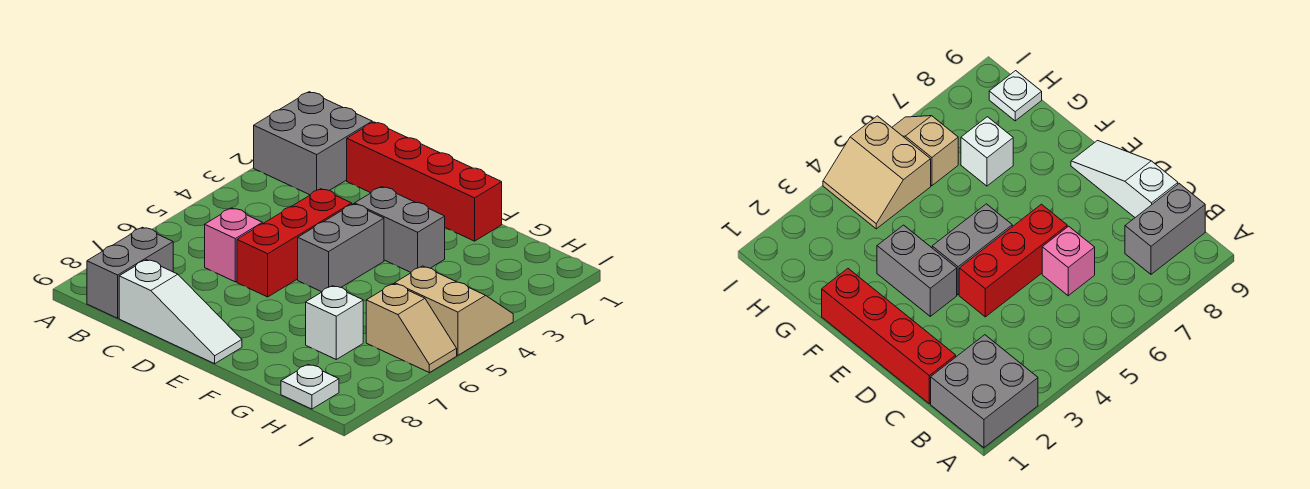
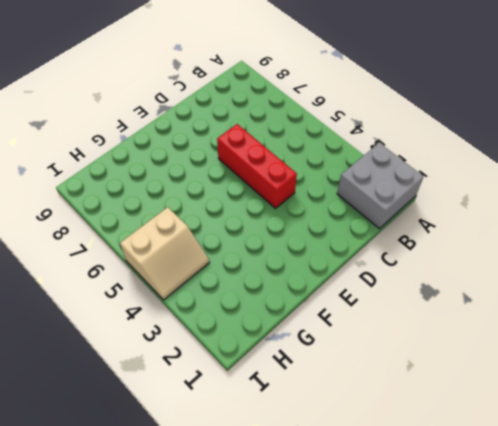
none -> grey brick B8:B9 level 1
none -> red brick C1:F1 level 1
none -> pink brick C6 level 1

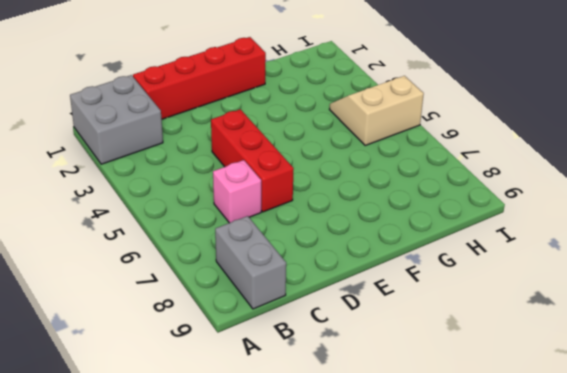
none -> white slope C9:E9 level 1 top C
none -> grey brick E3:F3 level 1
none -> grey brick E4:E5 level 1

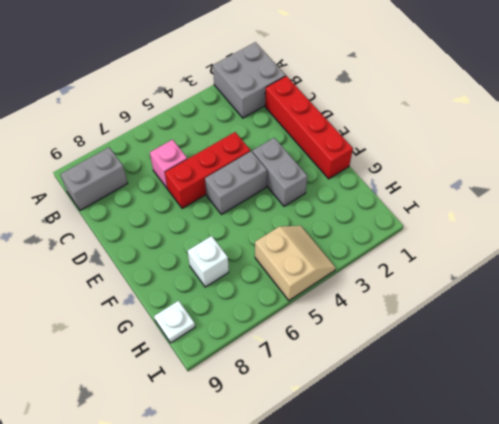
none -> white slope C9:E9 level 1 top C
none -> tan slope H6:I6 level 1 top H

